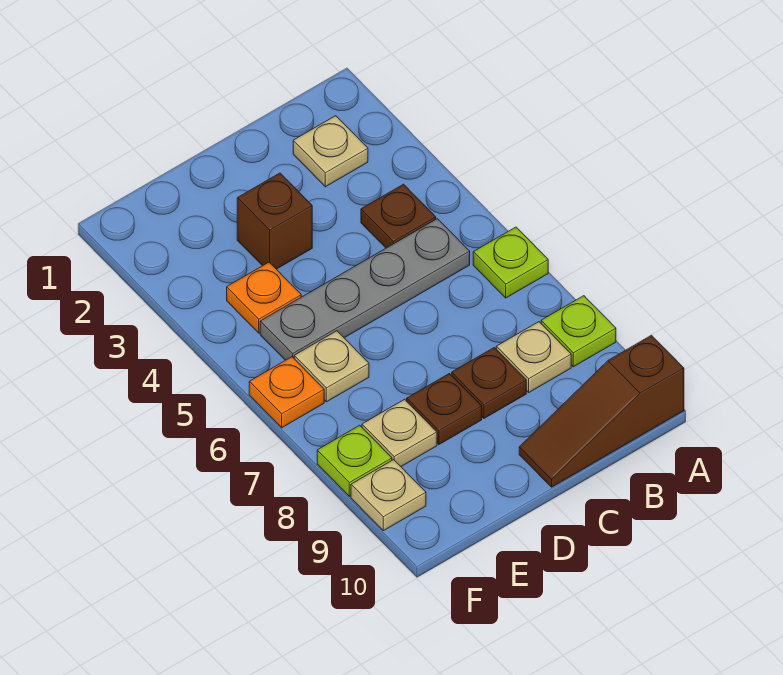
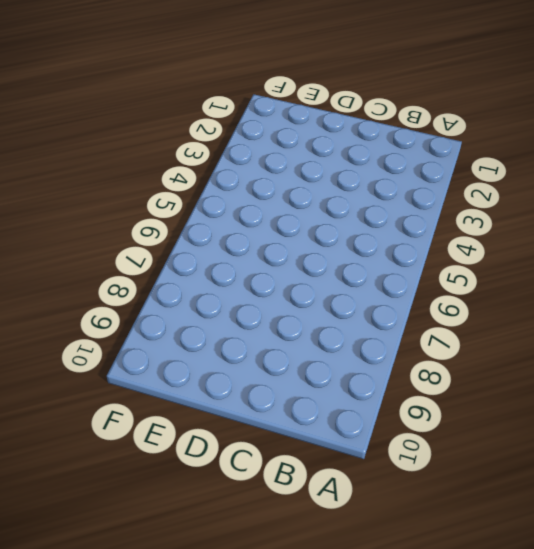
none -> lime plate A6 level 1
none -> lime plate A8 level 1
none -> brown slope A10:C10 level 1 top A

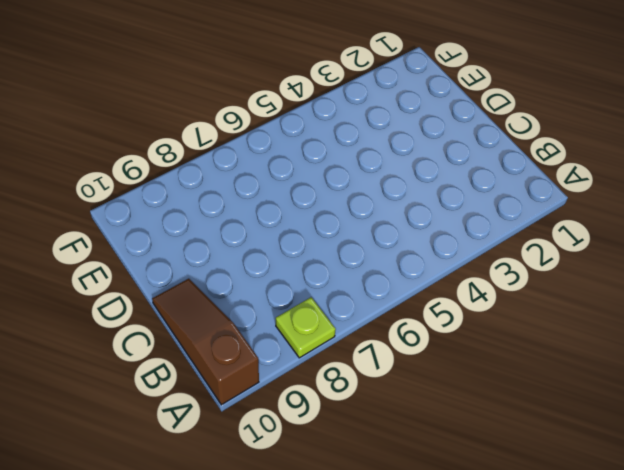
none -> lime plate A6 level 1
none -> tan plate B2 level 1
none -> brown plate B4 level 1

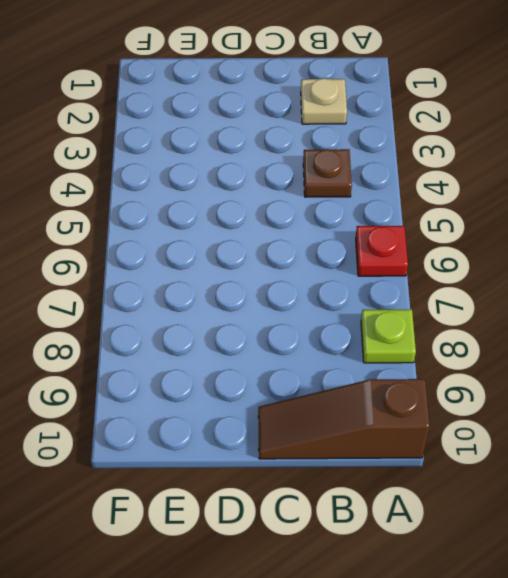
red plate A6 level 1 -> lime plate A6 level 1
none -> grey plate B5:E5 level 1
none -> tan plate B8 level 1
none -> brown plate C8 level 1

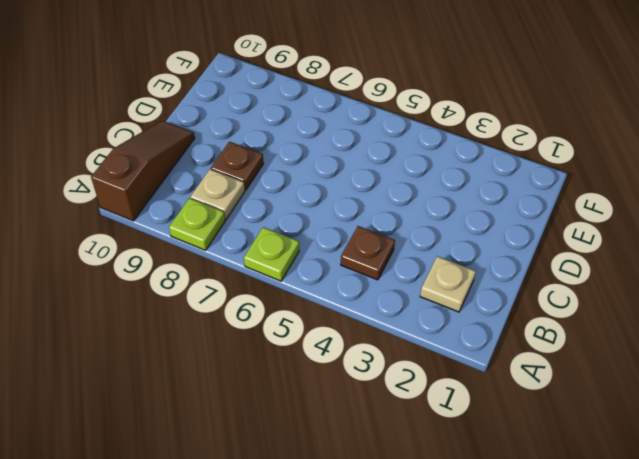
none -> grey plate B5:E5 level 1
none -> brown brick D3 level 1
none -> brown plate D8 level 1

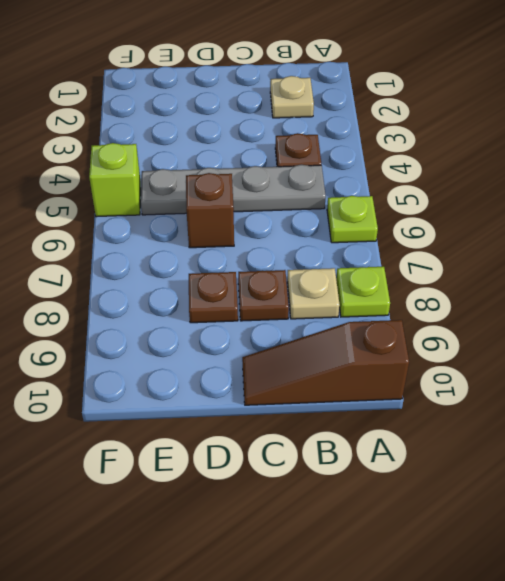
brown brick D6 level 1 -> brown brick D3 level 1
lime brick F5 level 1 -> none
none -> orange plate E4 level 1
none -> tan plate E6 level 1
none -> tan plate E8 level 1

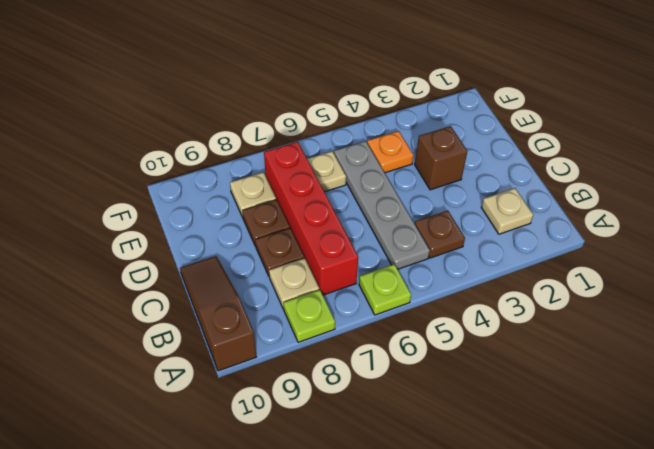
red brick B7:E7 level 1 -> none
none -> orange plate F6 level 1
none -> lime plate F8 level 1
none -> tan plate F9 level 1

